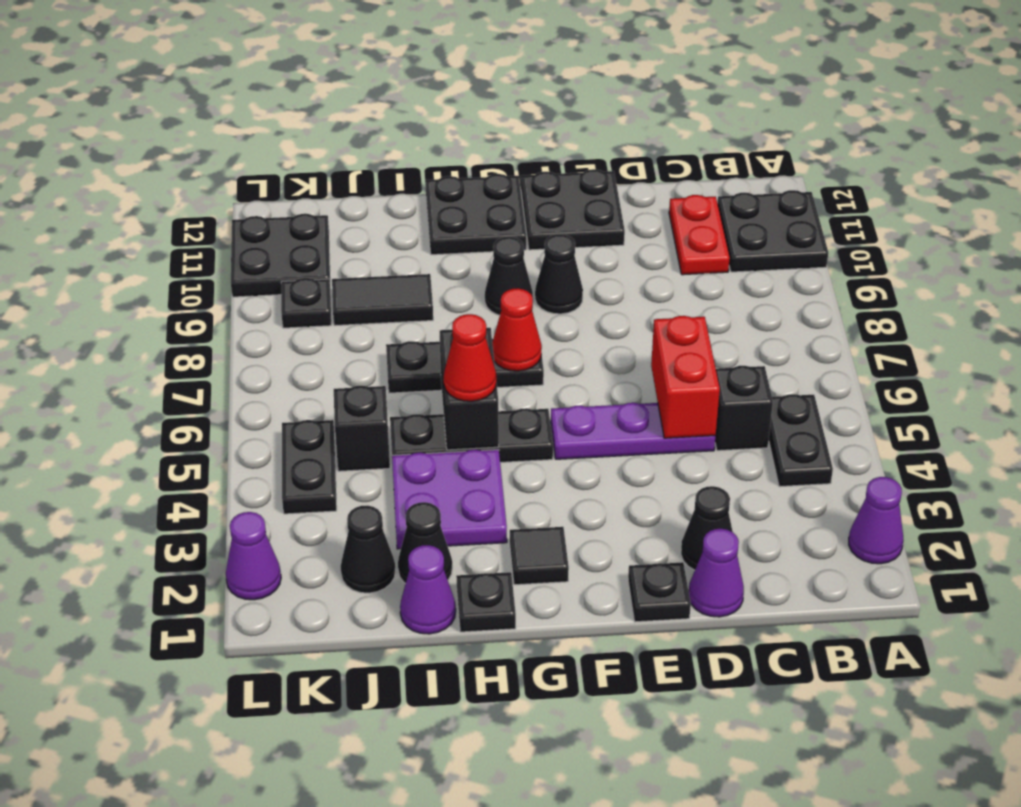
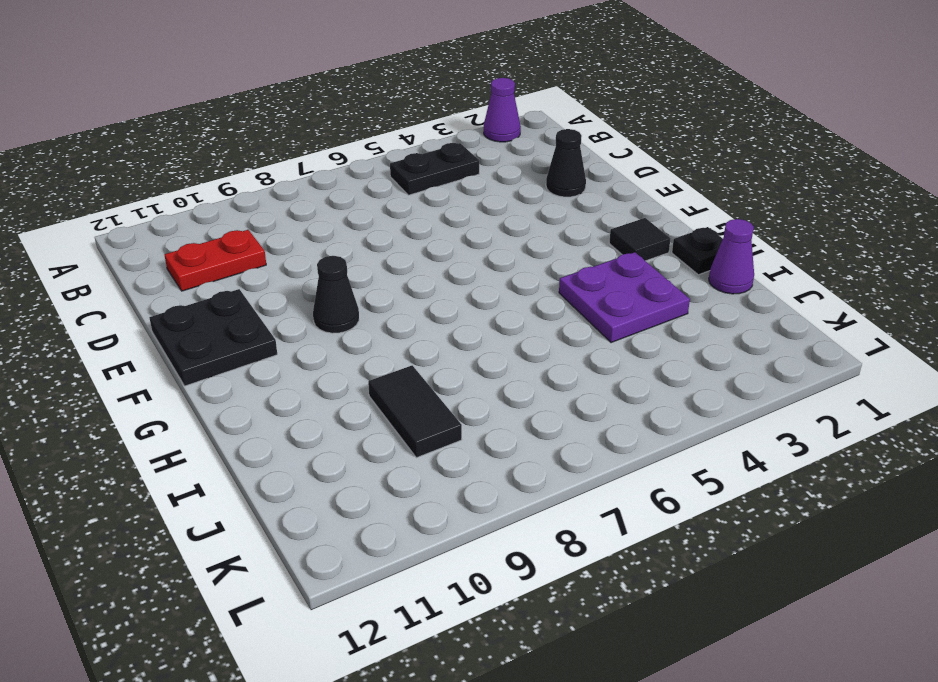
none -> black plate A10:B11 level 1
none -> black brick C5 level 1
none -> purple cone D1 level 1
none -> purple plate D5:F5 level 1

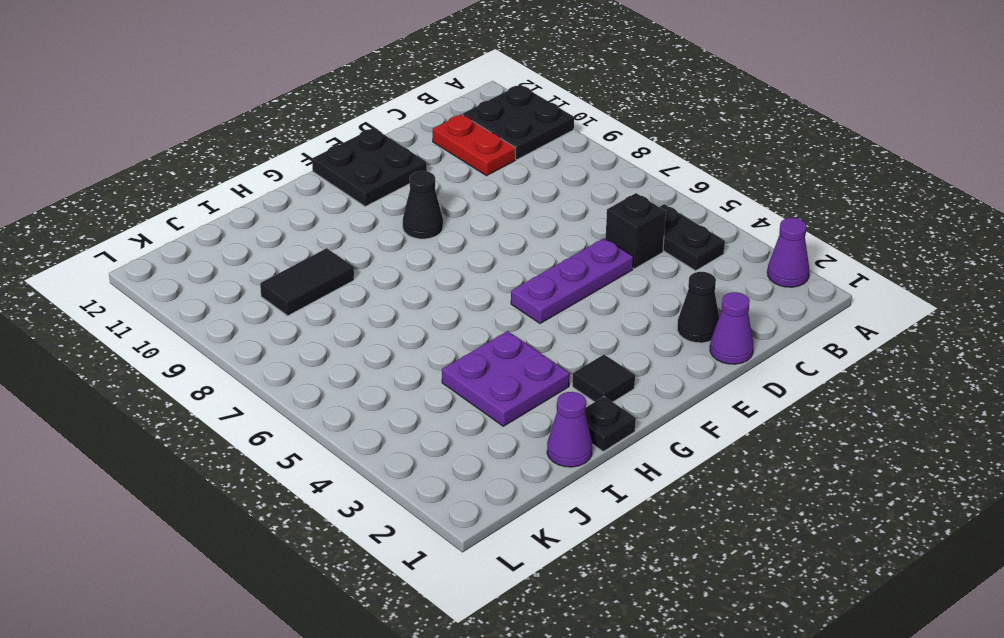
none -> black plate E1 level 1
none -> black plate G5:I5 level 1
none -> black plate G7:I7 level 1
none -> black cone G9 level 1

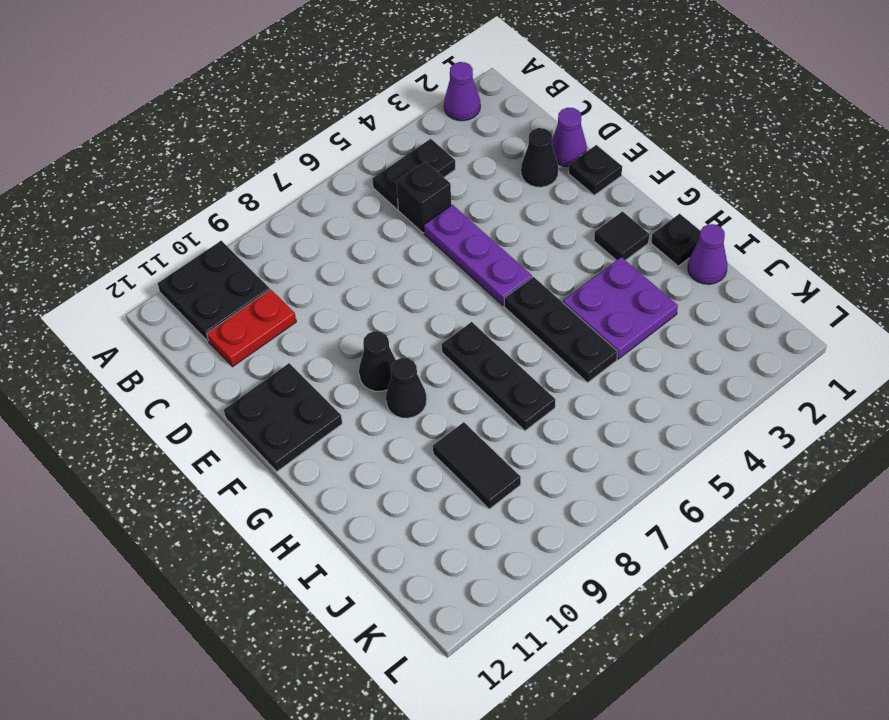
none -> black plate G11:H12 level 1
none -> black cone I2 level 1
none -> black cone J2 level 1
none -> black brick J5 level 1

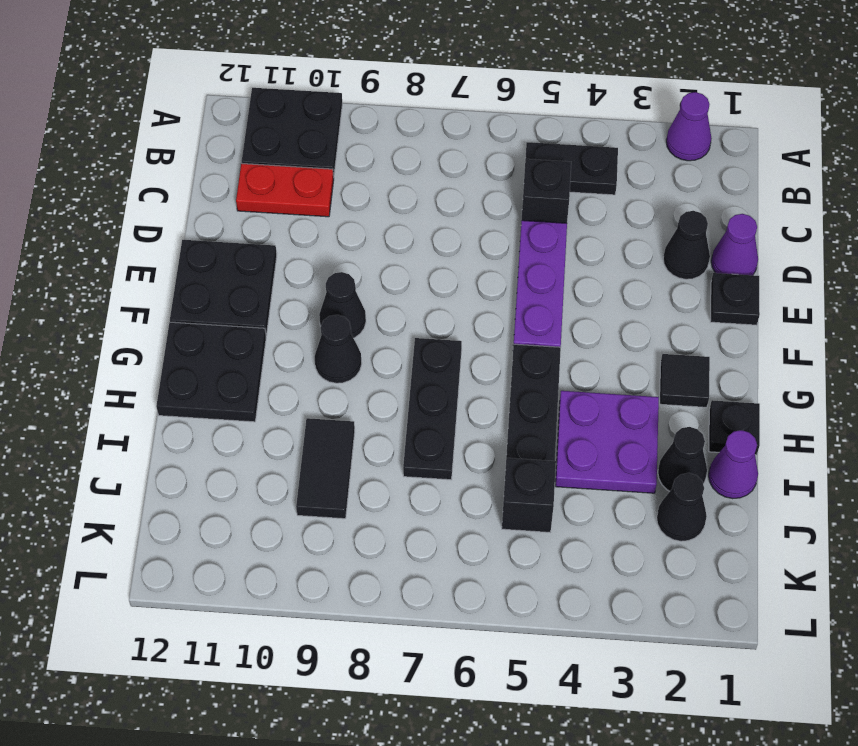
none -> black plate K4:K5 level 1
none -> black plate K9 level 1
none -> black plate K10:L11 level 1
none -> purple cone L2 level 1

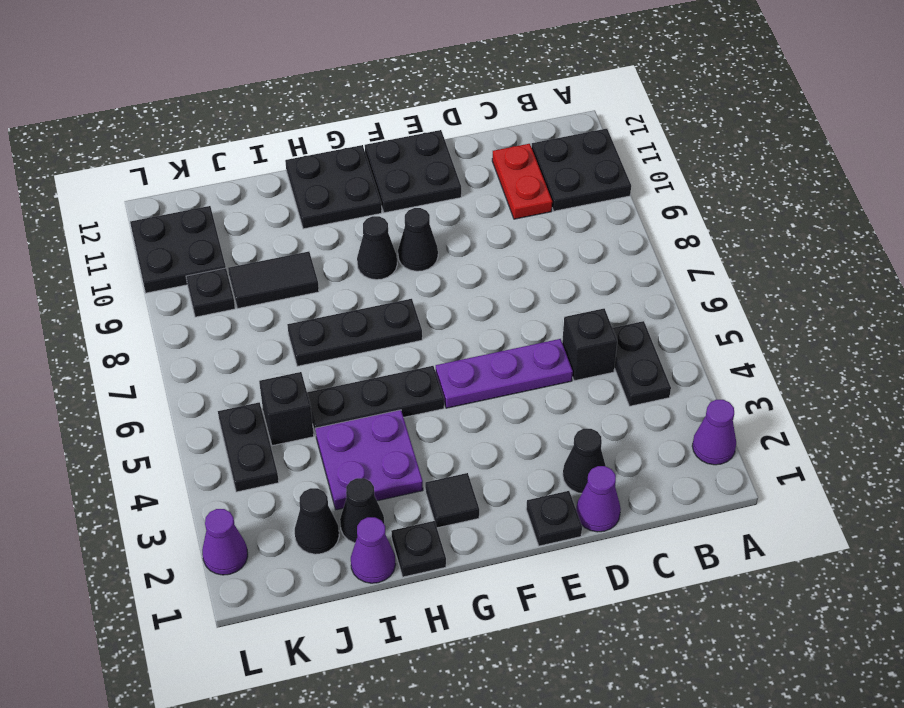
none -> red brick D5:D6 level 2
none -> red cone G7 level 2
none -> black brick H5:H6 level 2
none -> red cone H5 level 3

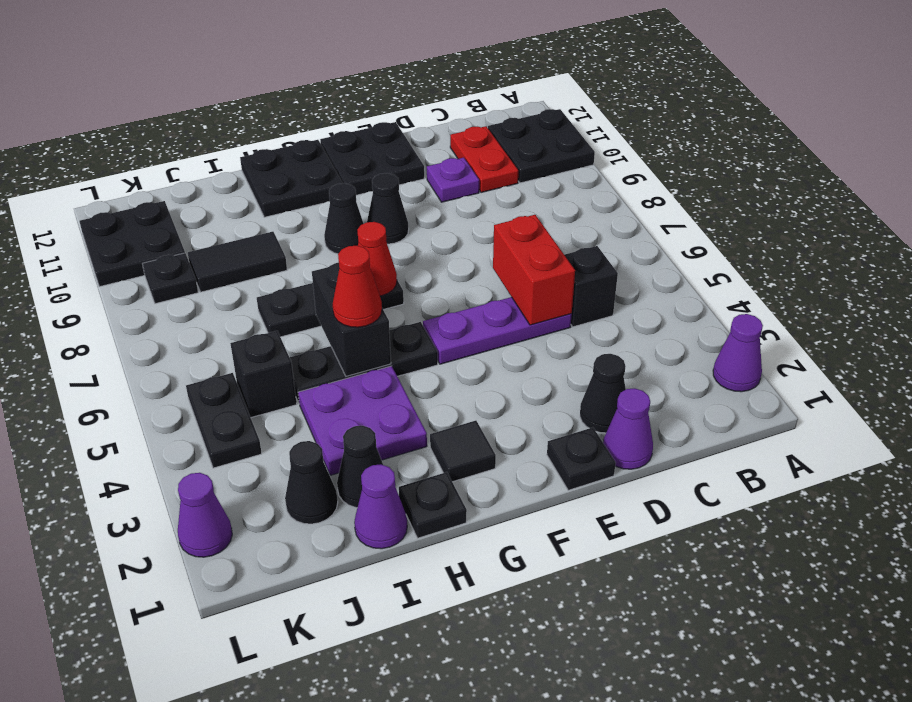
purple plate D10 level 1 -> none
none -> black plate B4:B5 level 1

